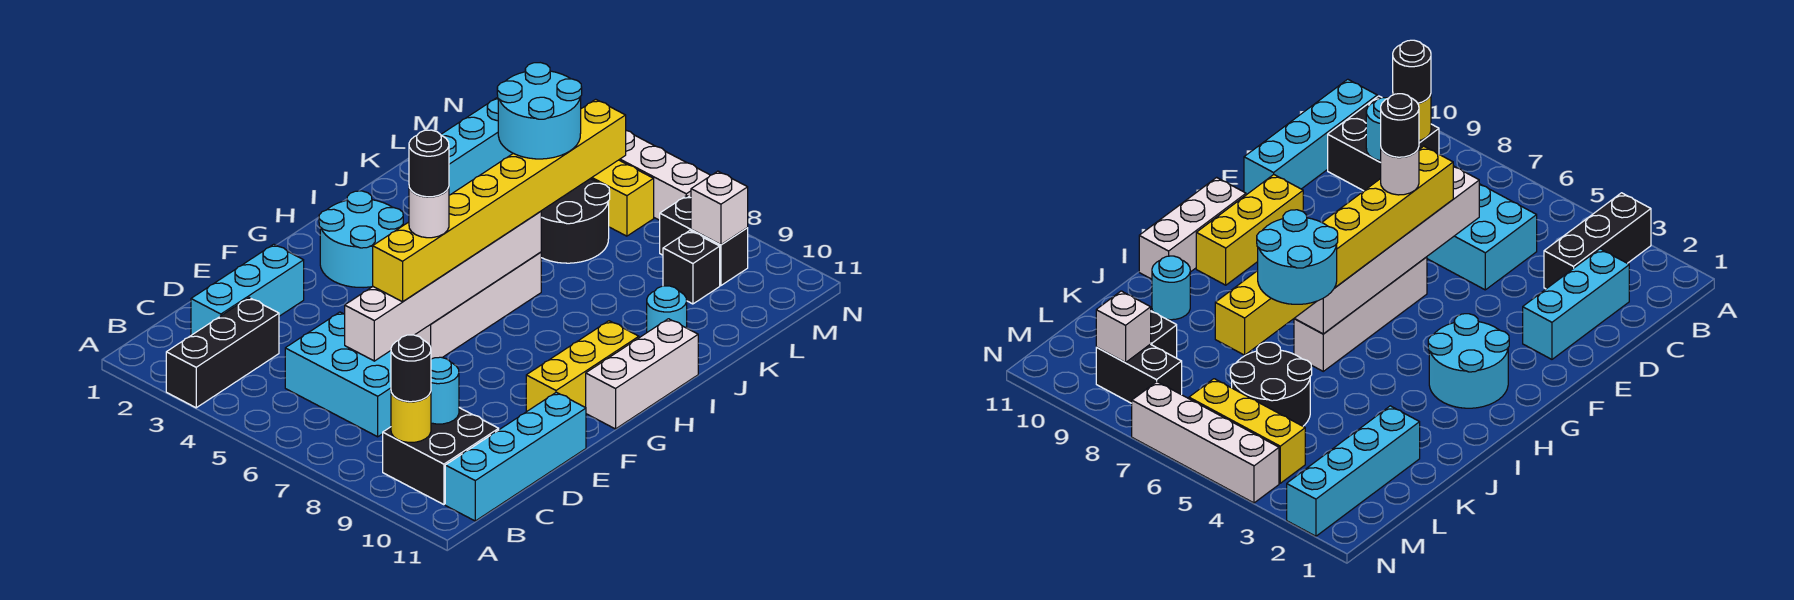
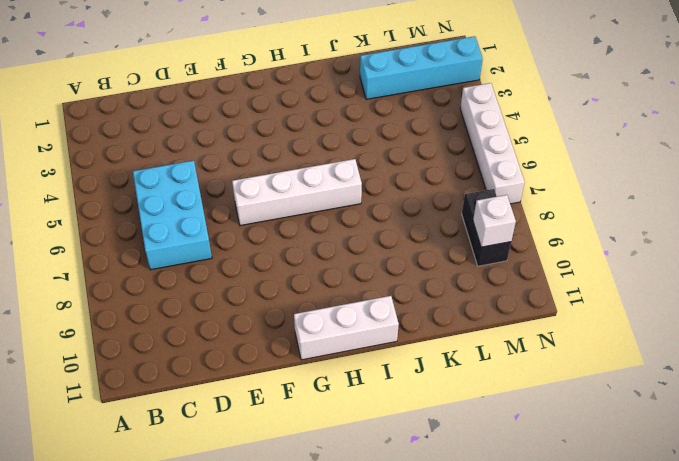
none -> black brick A3:C3 level 1
none -> black brick B9:C10 level 1
none -> cyan brick B11:E11 level 1

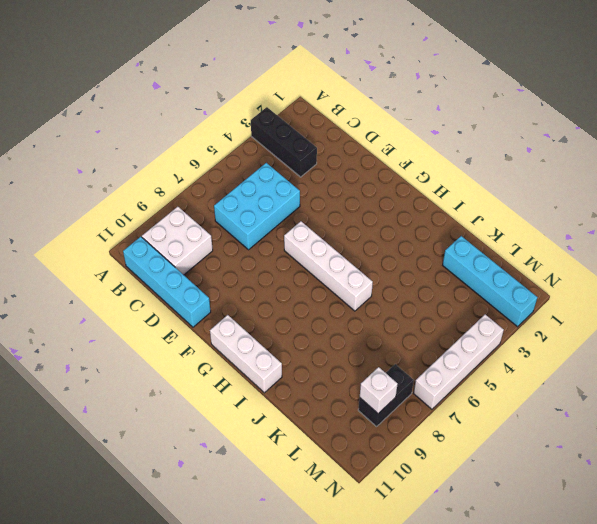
white brick B9:C10 level 1 -> black brick B9:C10 level 1
none -> cyan brick C2:E2 level 1
none -> yellow brick F10:H10 level 1
none -> cyan round brick G2:H3 level 1

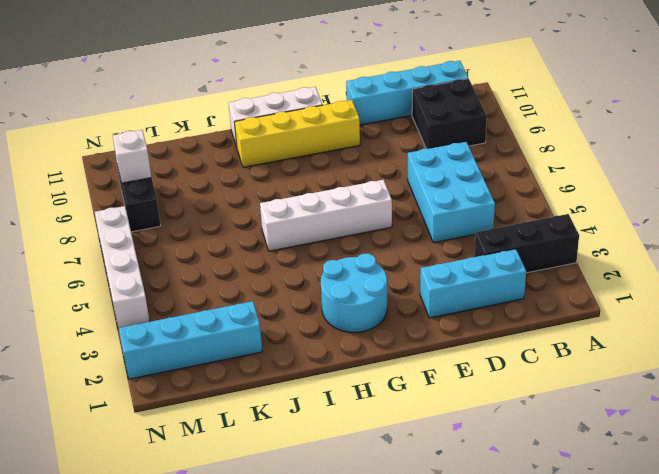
yellow brick F10:I10 level 1 -> yellow brick F10:H10 level 1
none -> cyan round brick J10 level 1
none -> black round brick K5:L6 level 1
none -> black brick L9 level 1

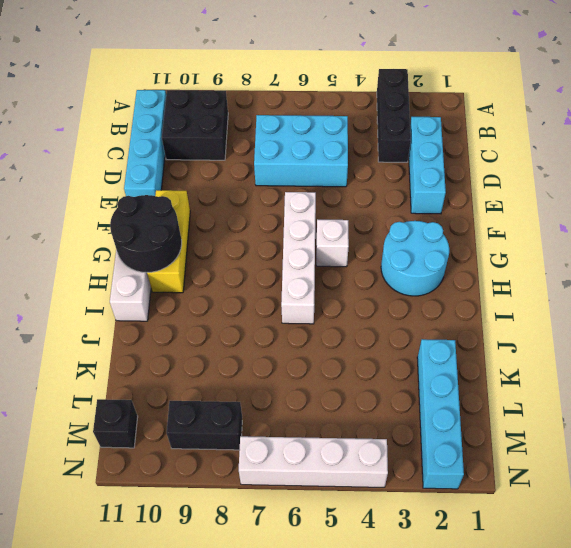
white brick G5 level 1 -> white brick M9 level 2
black round brick G10:H11 level 2 -> black round brick K5:L6 level 1
black brick M11 level 1 -> black brick L9 level 1
none -> cyan round brick J10 level 1
none -> yellow brick M4:M6 level 1
none -> yellow round brick B9 level 2

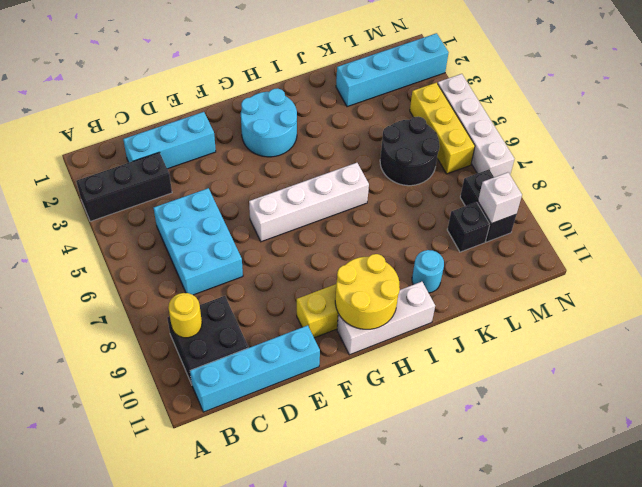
yellow round brick G10:H11 level 2 -> none
none -> cyan round brick C9 level 2
none -> white brick D6:I6 level 2
none -> black round brick B9 level 3

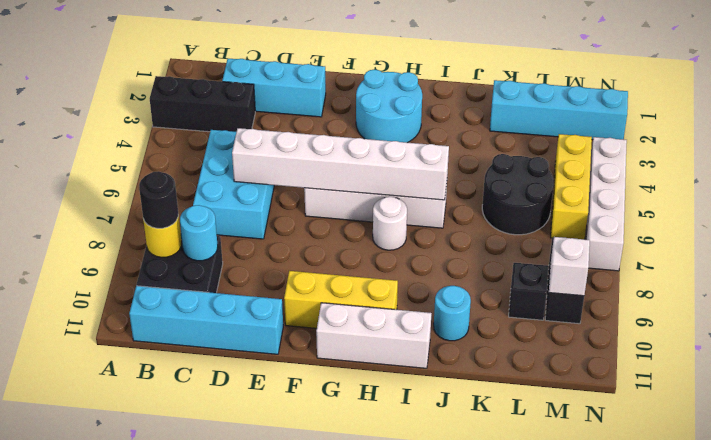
white round brick H7 level 1 -> white round brick F6 level 4
none -> yellow brick E6:L6 level 3
none -> cyan round brick J5:K6 level 4
none -> black round brick F6 level 5

